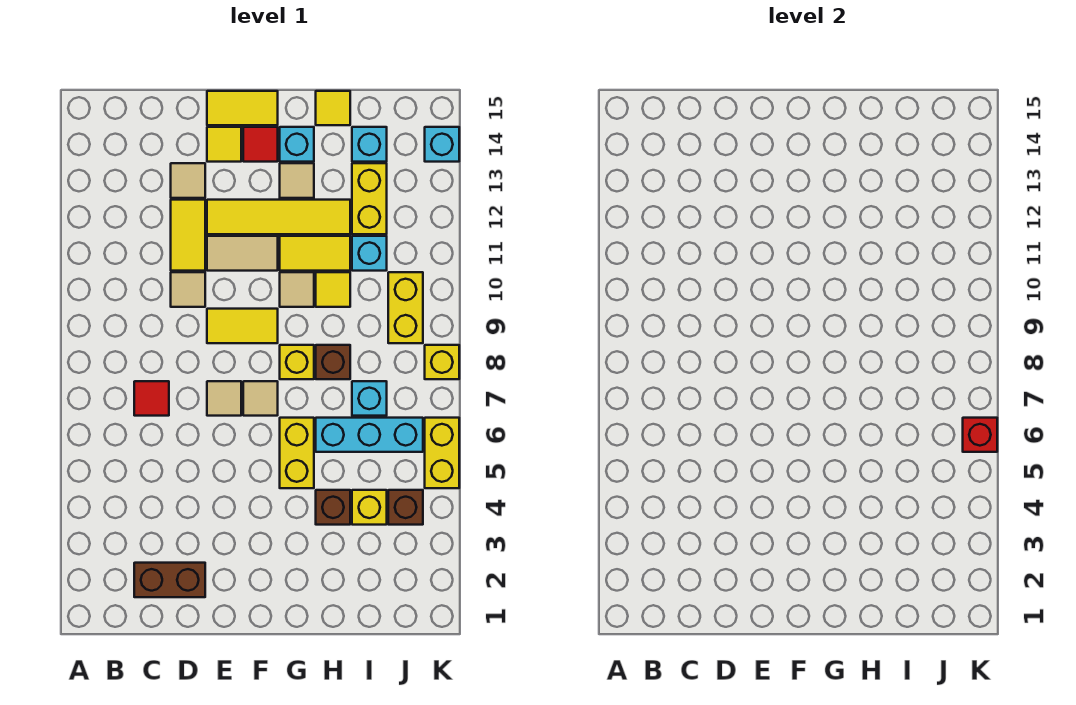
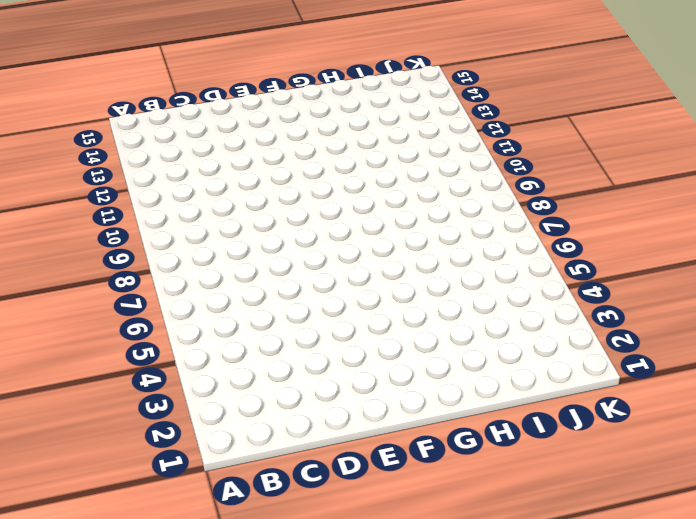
none -> brown brick C2:D2 level 1
none -> red tile C7 level 1
none -> tan tile D10 level 1
none -> yellow tile D11:D12 level 1

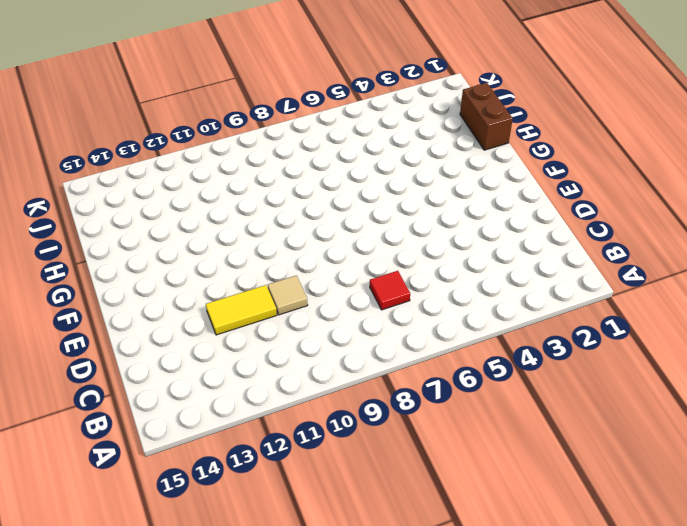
brown brick H1:I1 level 1 -> brown brick C2:D2 level 1
none -> tan tile D13 level 1
none -> tan tile E7 level 1
none -> yellow tile E9:F9 level 1
none -> tan tile E11:F11 level 1

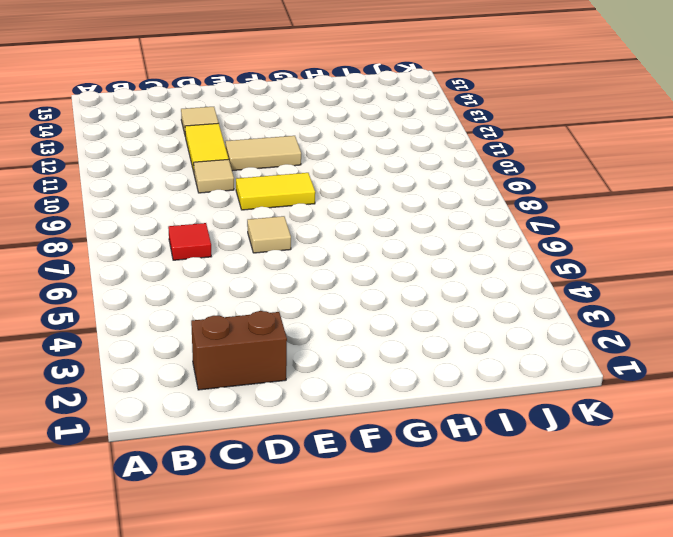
none -> yellow tile E12:H12 level 1
none -> yellow tile E14 level 1
none -> yellow tile E15:F15 level 1
none -> tan tile F7 level 1

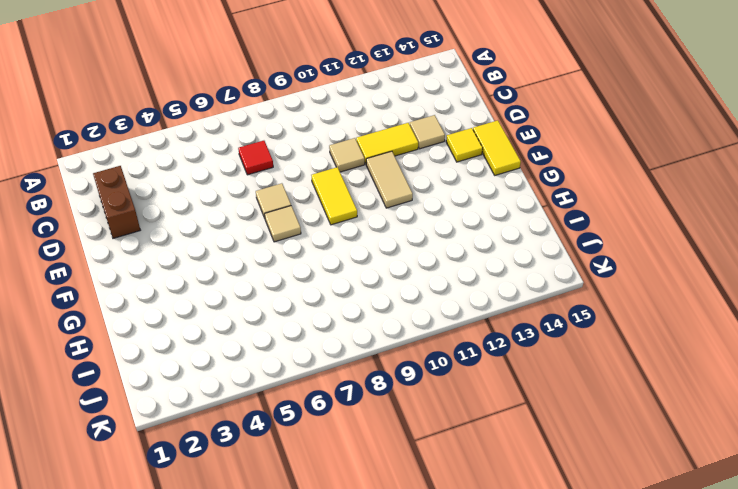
none -> yellow tile E12:H12 level 1
none -> red tile F14 level 1
none -> yellow brick G5:G6 level 1
none -> yellow brick G8 level 1

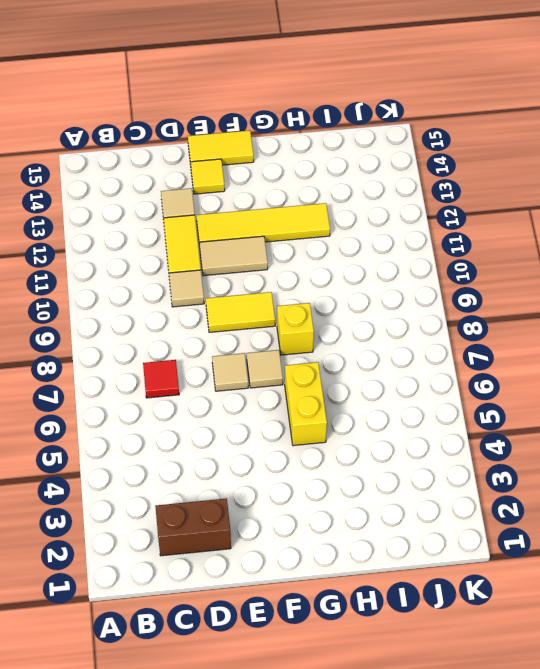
none -> red tile F14 level 1
none -> tan tile G10 level 1
none -> yellow tile G11:H11 level 1
none -> tan tile G13 level 1

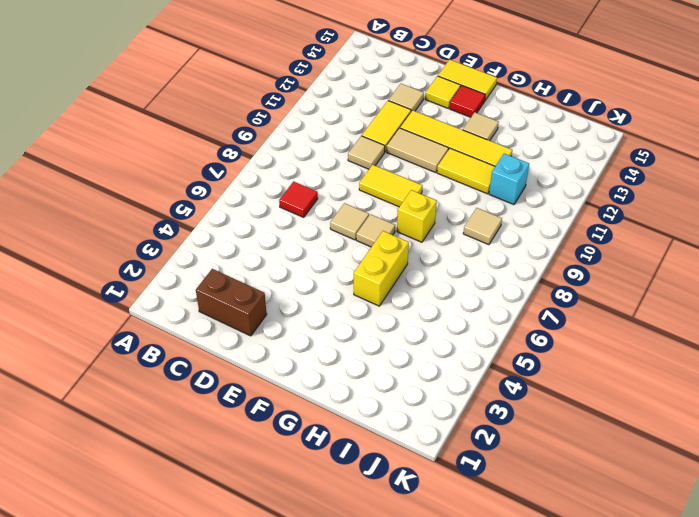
tan tile I9 level 1 -> tan tile G10 level 1
none -> cyan brick G14 level 1
none -> brown brick H4 level 1
none -> cyan brick H6:J6 level 1
none -> brown brick H8 level 1

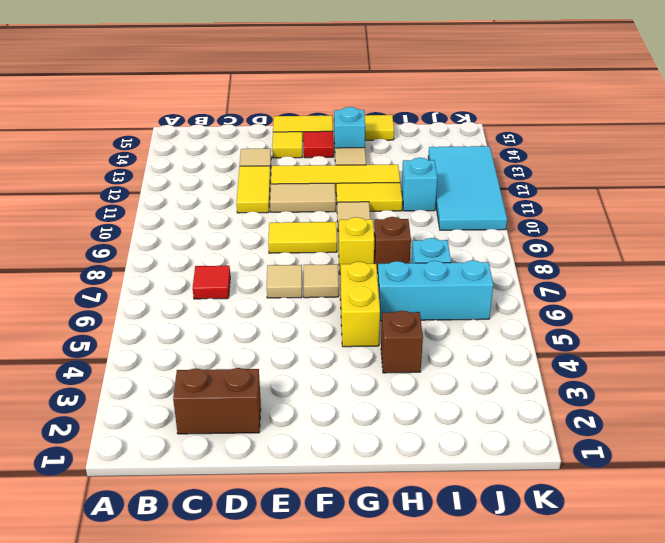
cyan tile J10:K13 level 1 -> yellow brick J9:J10 level 1
none -> tan tile D10 level 1
none -> yellow tile H10 level 1
none -> yellow brick I4 level 1
none -> yellow brick I12:I13 level 1

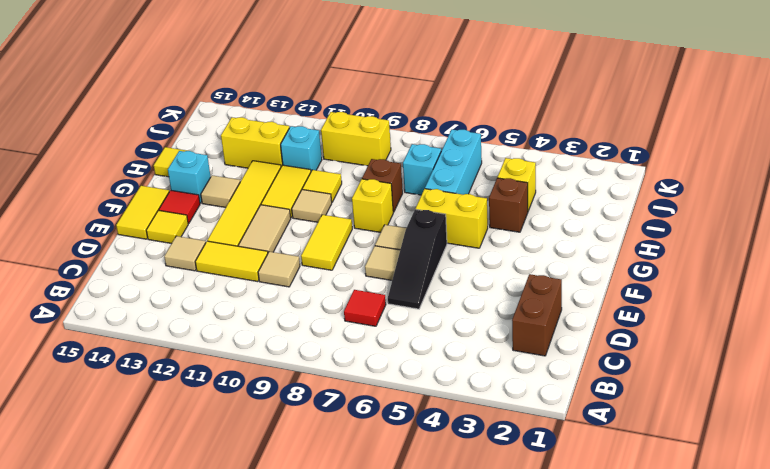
black slope D6:F6 level 1 top F -> none
none -> cyan brick I14 level 1
none -> brown brick J4 level 1
none -> yellow brick K5:K6 level 1
none -> yellow brick K8 level 1

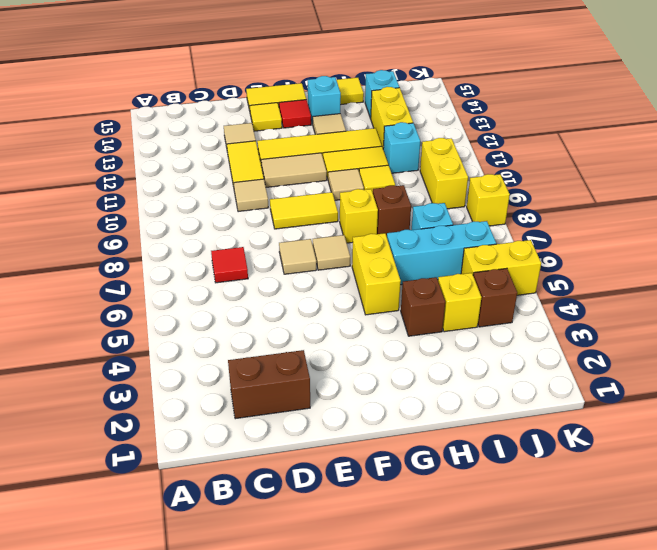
yellow brick J5:K5 level 1 -> yellow brick K5:K6 level 1
none -> cyan brick K14 level 1
none -> red brick K6 level 2

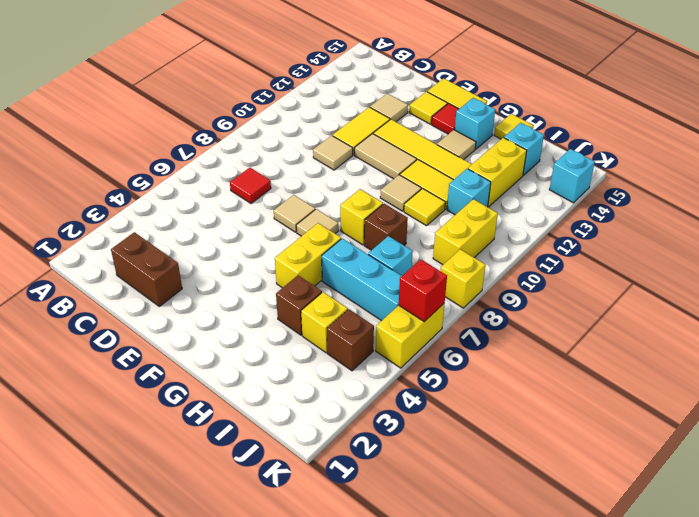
none -> yellow tile E9:F9 level 1

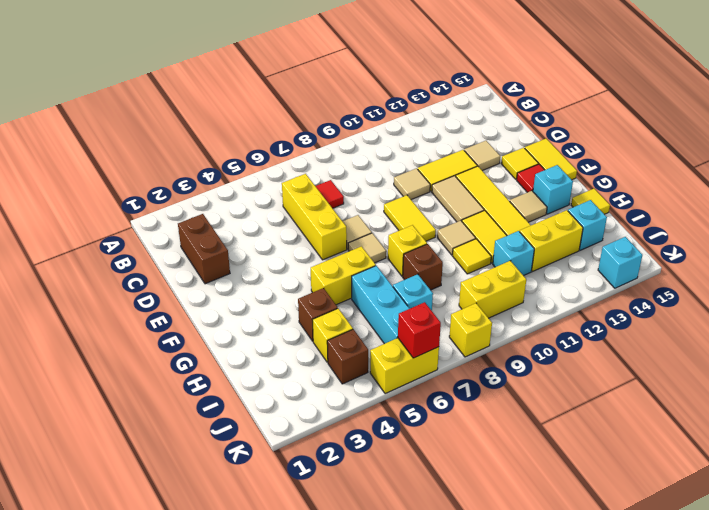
yellow brick C6:E6 level 1 -> none

